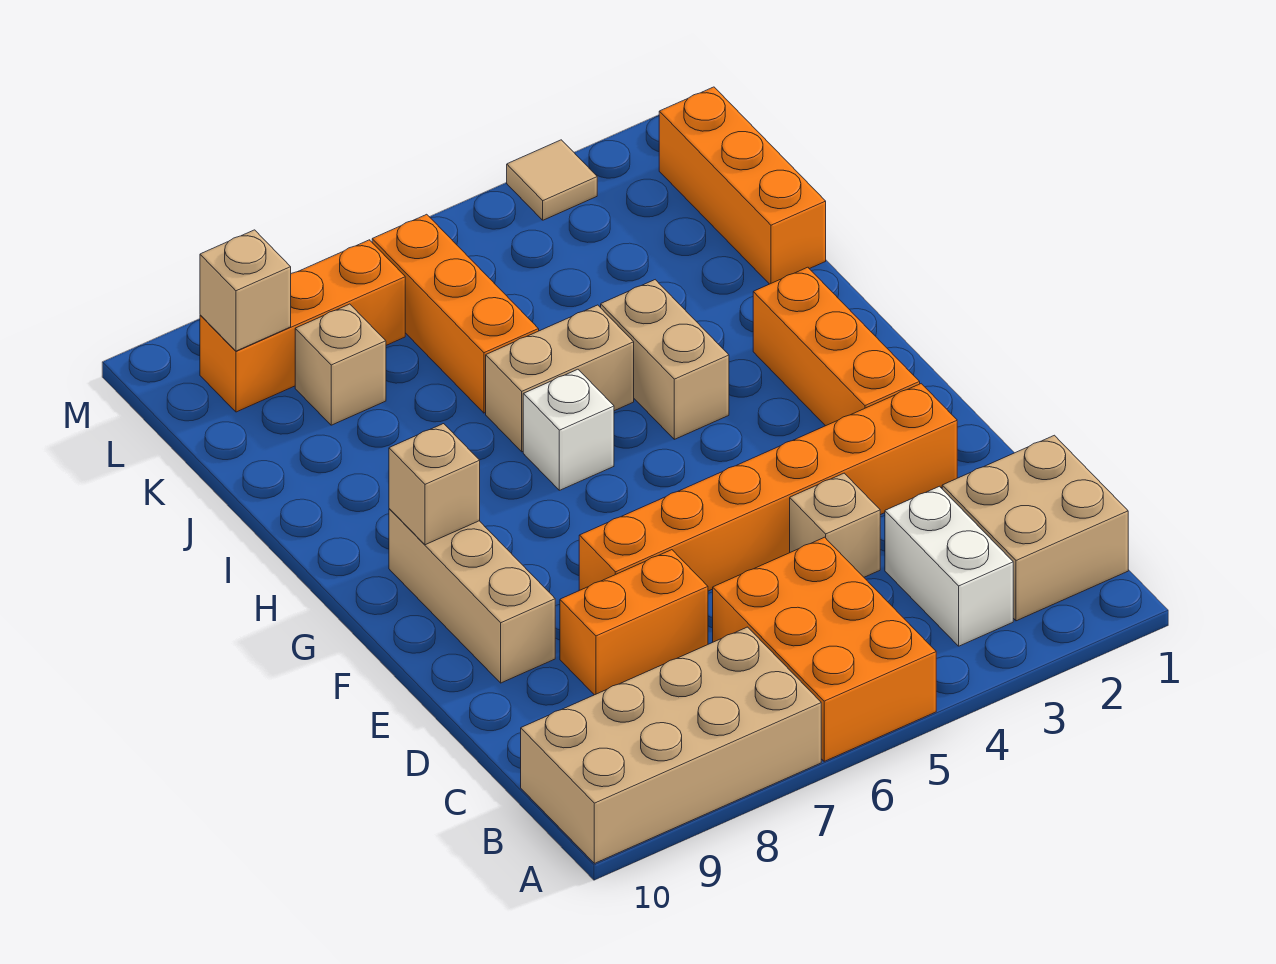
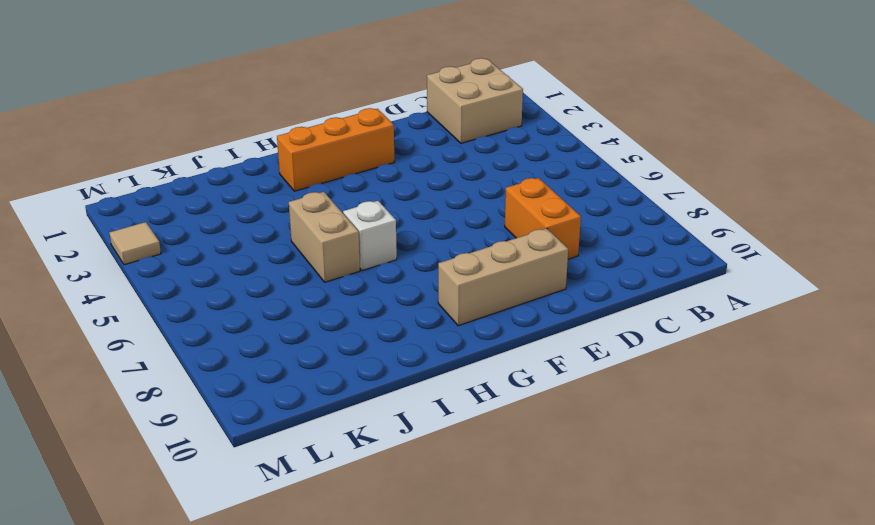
none -> orange brick A5:C6 level 1
none -> tan brick A7:B10 level 1
none -> white brick B3:C3 level 1

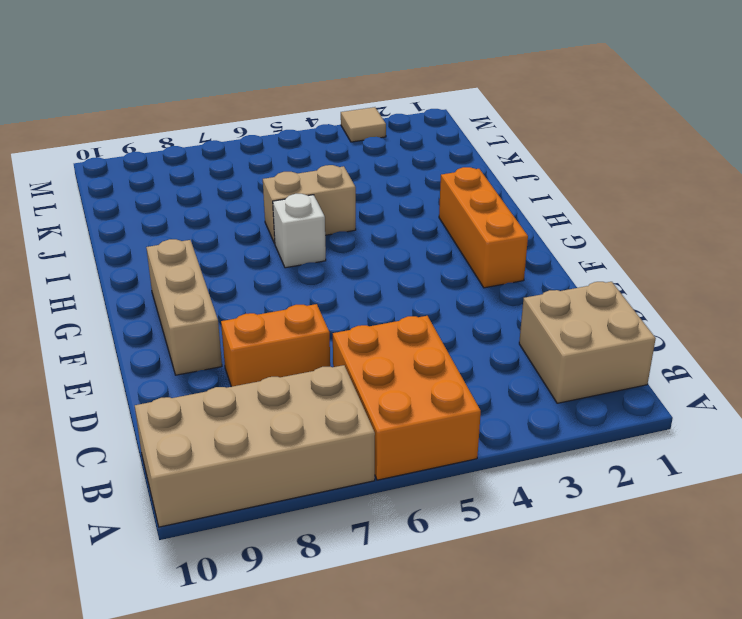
none -> white brick B3:C3 level 1
none -> tan brick D4 level 1
none -> orange brick E2:E7 level 1

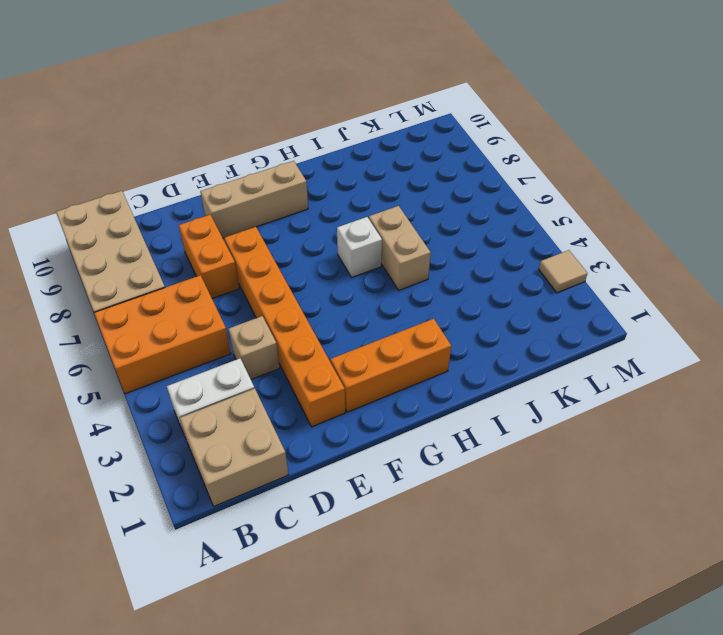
none -> tan brick H4:I4 level 1
none -> orange brick J1:L1 level 1
none -> orange brick J6:L6 level 1

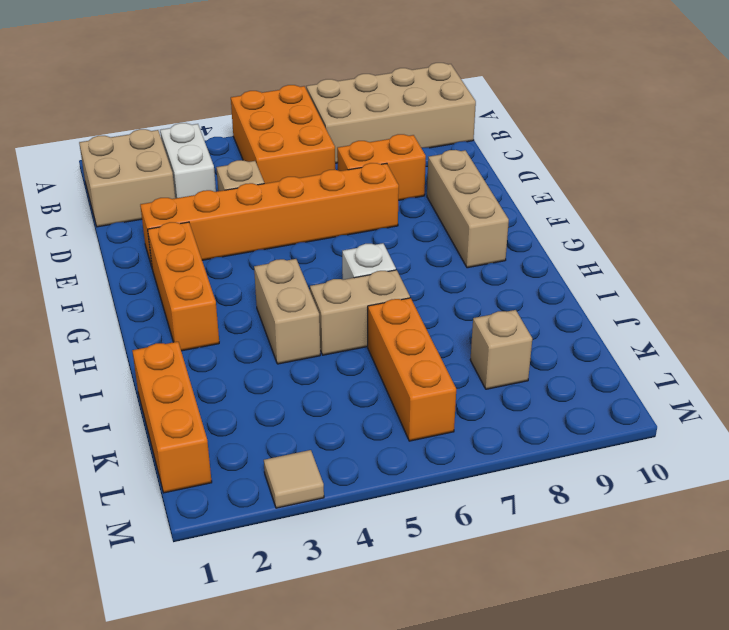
none -> orange brick L7:L9 level 1
none -> tan brick G9 level 2
none -> tan brick L9 level 2

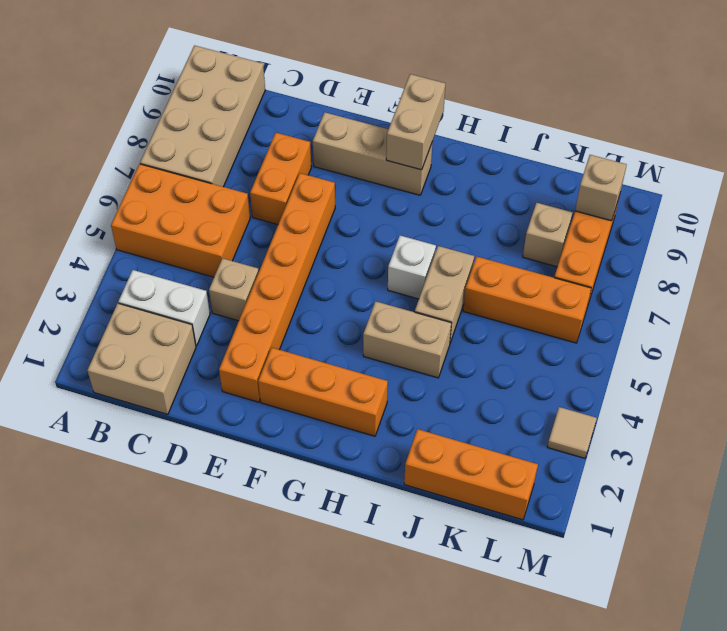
tan brick G9:G10 level 2 -> tan brick G9 level 2

